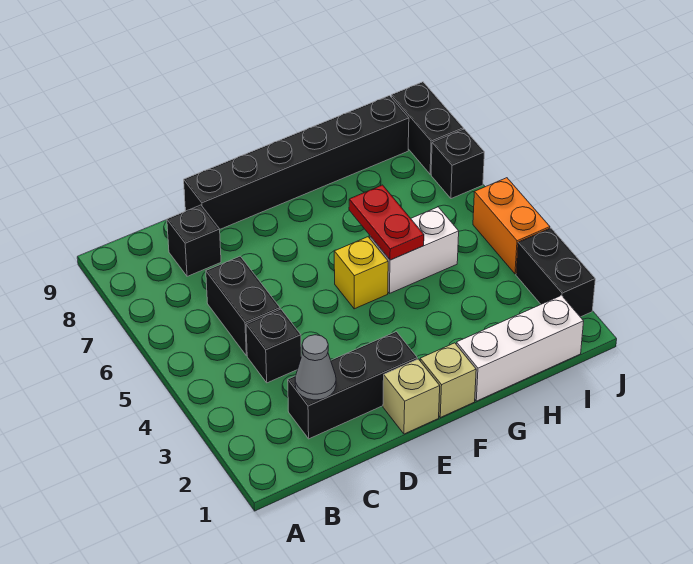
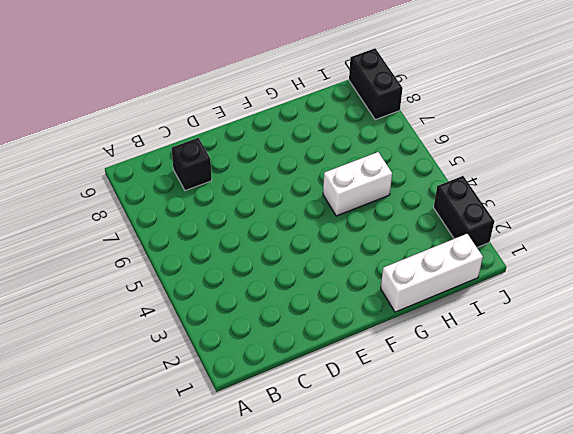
none -> black brick C2:E2 level 1
none -> black brick C4 level 1
none -> black brick C5:C6 level 1

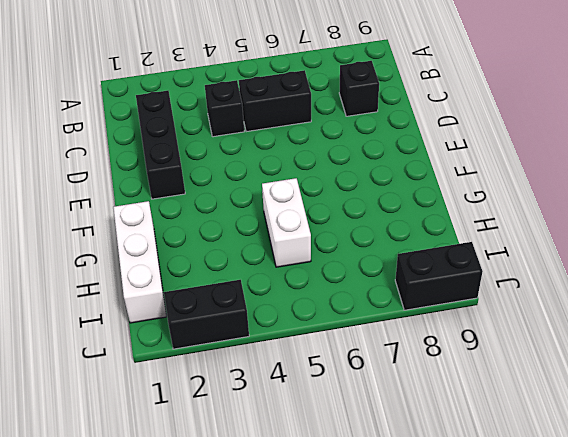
none -> black brick D9:I9 level 1
none -> tan brick E1 level 1
none -> tan brick F1 level 1

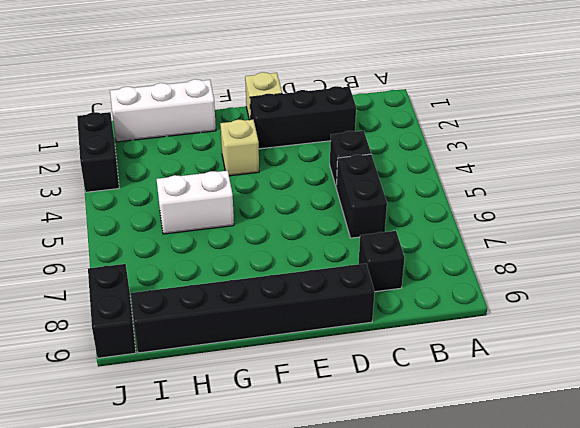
tan brick F3 level 1 -> tan brick F1 level 1
none -> yellow brick F5 level 1
none -> orange brick J4:J5 level 1
none -> black brick J7 level 1

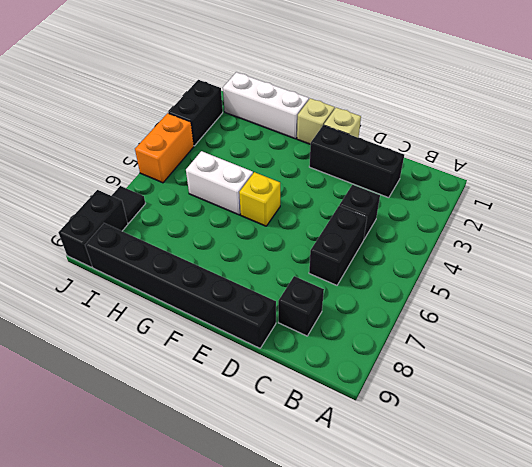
black tile J7 level 1 -> black brick J7 level 1
none -> grey cone C2 level 2
none -> red plate G5:G6 level 2

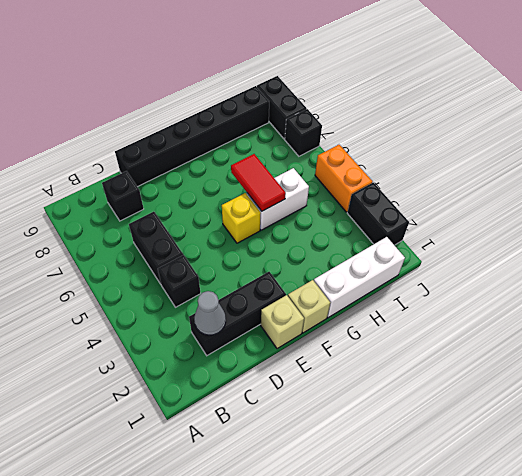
red tile G5:G6 level 2 -> red plate G5:G6 level 2

